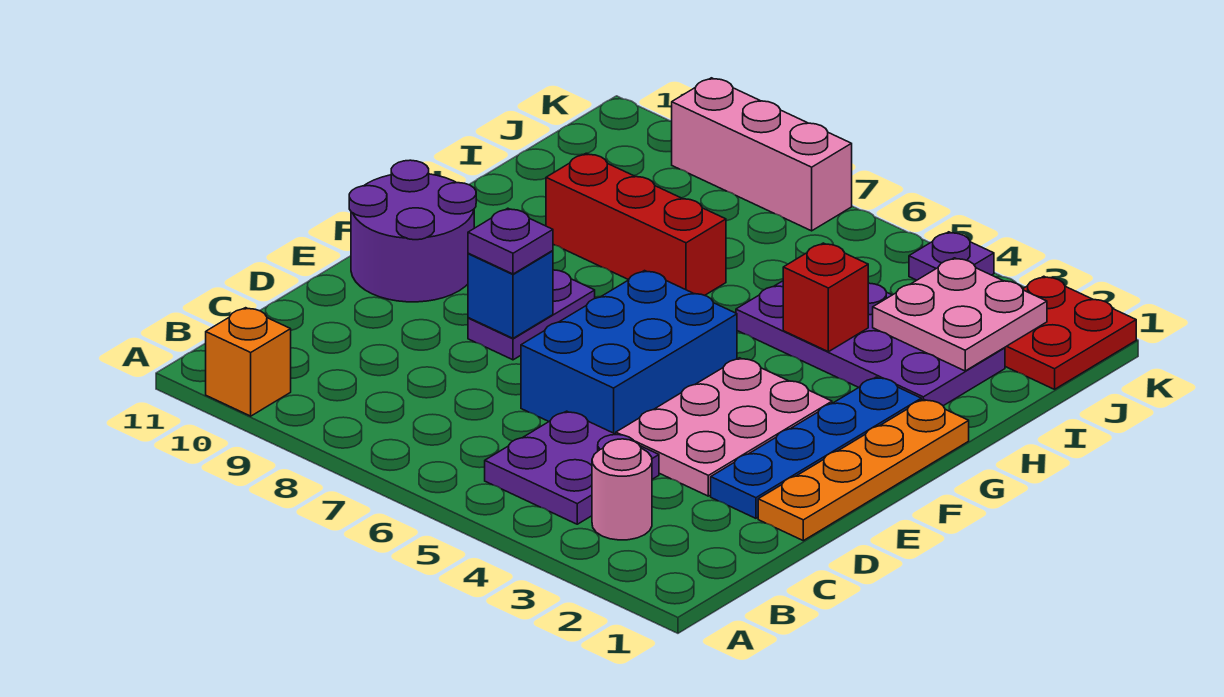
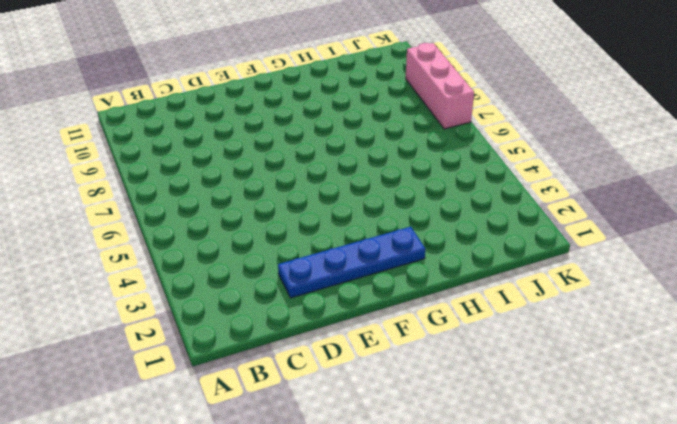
none -> orange brick A10 level 1
none -> pink round brick B3 level 1
none -> purple plate B4:C5 level 1

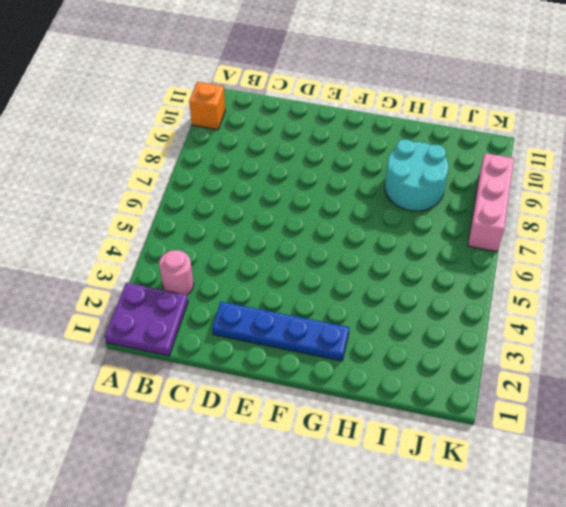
purple plate A1:B2 level 1 -> purple plate B4:C5 level 1
cyan round brick H8:I9 level 1 -> red brick H7:H9 level 1
none -> orange plate D1:G1 level 1
none -> pink plate D3:F4 level 1
none -> blue brick D5:F6 level 1

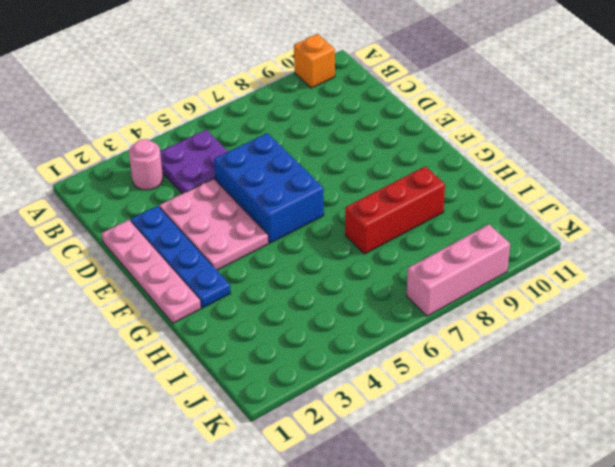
pink plate D1:G1 level 1 -> orange plate D1:G1 level 1
none -> purple plate E8:F8 level 1
none -> purple round brick E10:F11 level 1
none -> purple plate H2:I5 level 1

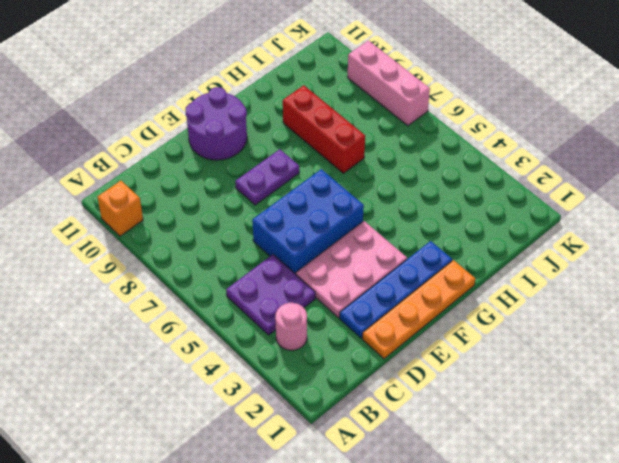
none -> purple plate H2:I5 level 1
none -> red plate J1:K2 level 1
none -> purple plate K4 level 1

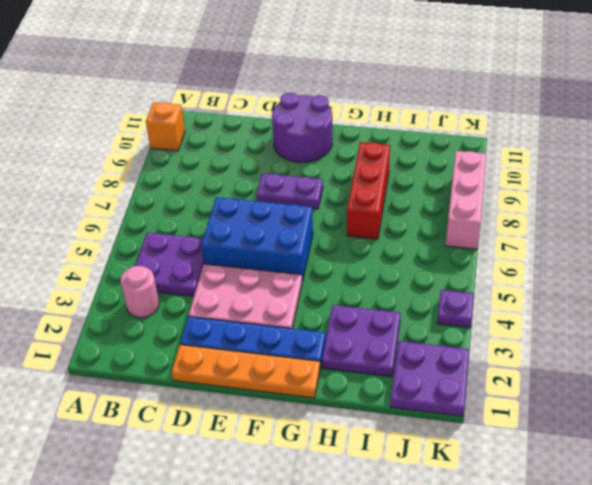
purple plate H2:I3 level 1 -> purple plate H2:I5 level 1
purple plate J1:K2 level 1 -> red plate J1:K2 level 1
none -> blue brick E8 level 2
none -> red brick H4 level 2
none -> pink plate I2:J3 level 2

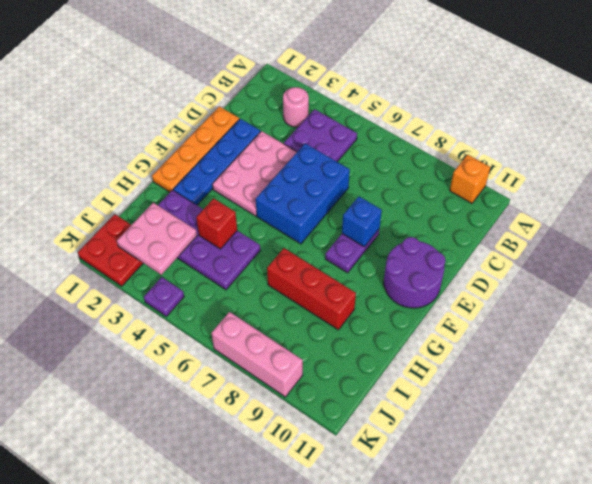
none -> purple plate E8 level 3

